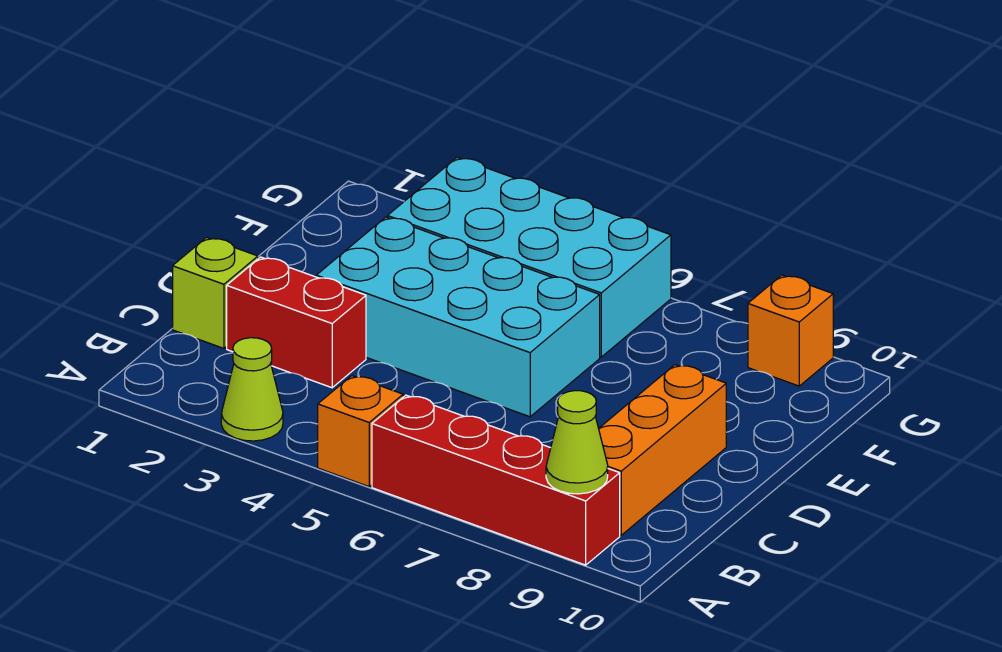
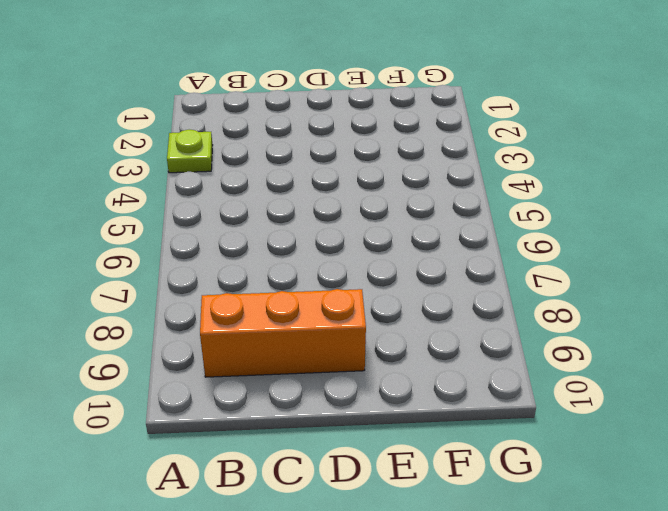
lime plate A3 level 1 -> lime cone A3 level 1
none -> orange brick A5 level 1
none -> red brick A6:A9 level 1

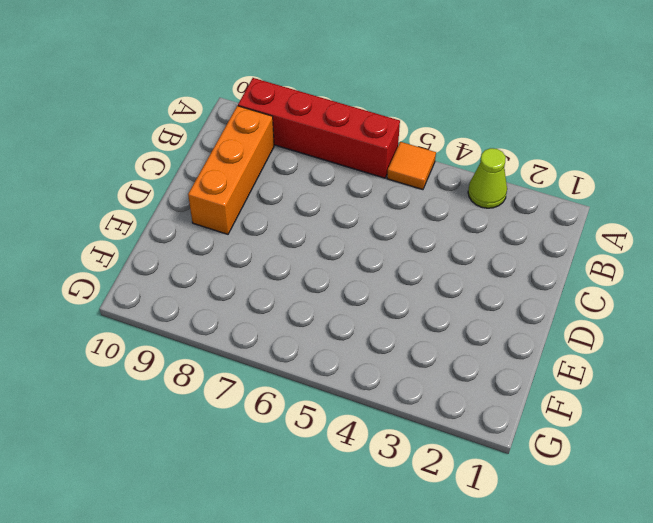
orange tile A5 level 1 -> orange brick A5 level 1
none -> lime brick C1 level 1
none -> red brick C2:C3 level 1

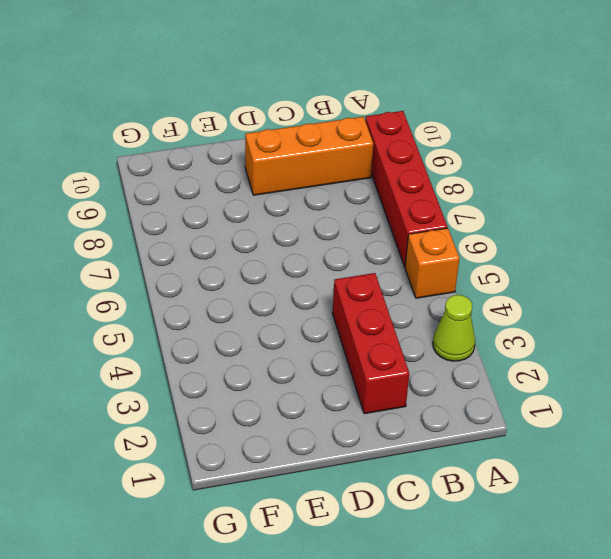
red brick C2:C4 level 1 -> red brick C2:C3 level 1
none -> lime brick C1 level 1
none -> cyan brick D3:E6 level 1

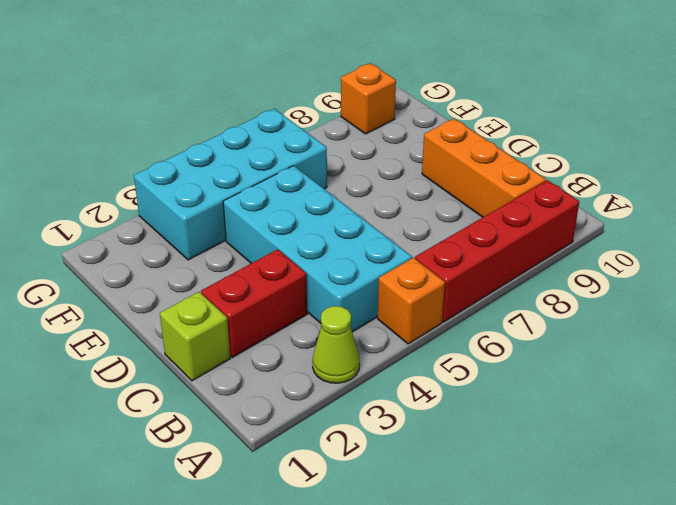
cyan brick B4:E5 level 1 -> cyan brick D3:E6 level 1
none -> lime cone A9 level 2

